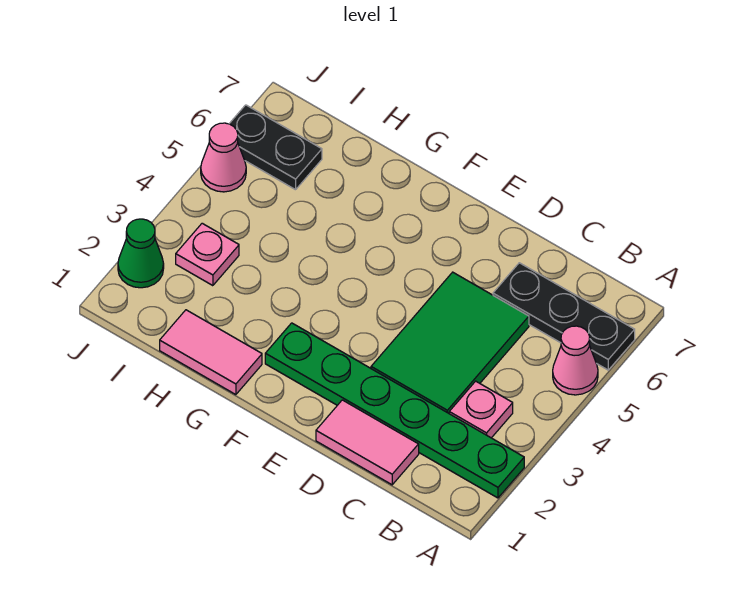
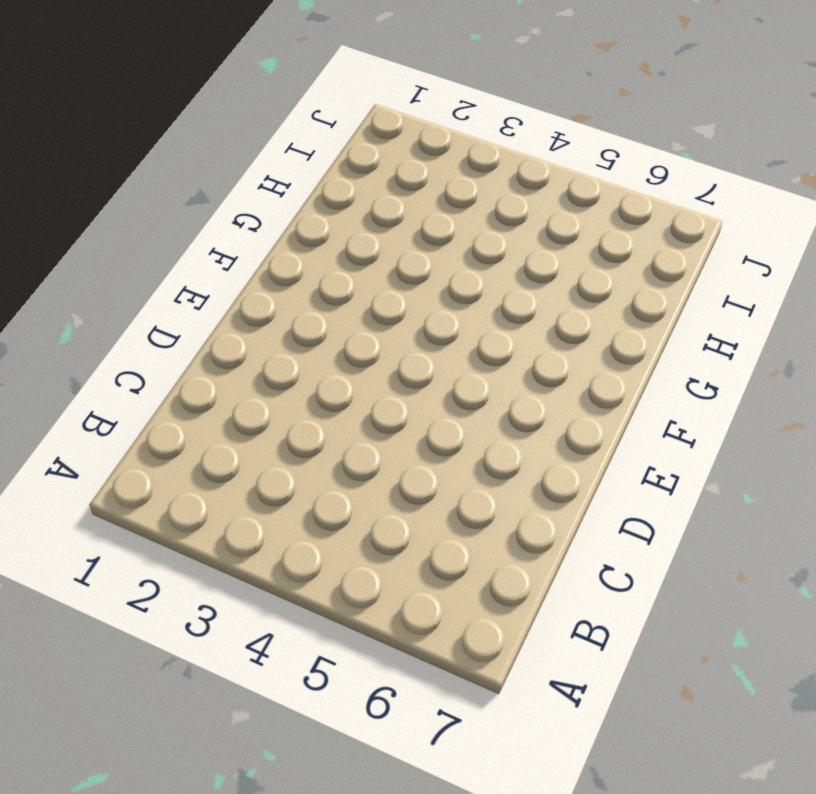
none -> green plate A2:F2 level 1
none -> pink cone A5 level 1

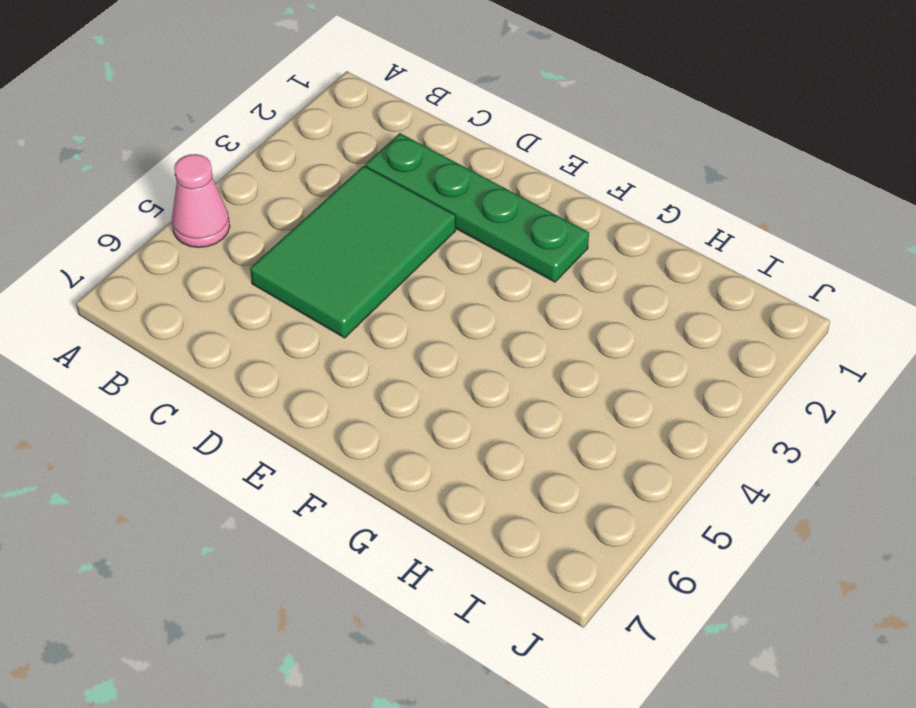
green plate C2:F2 level 1 -> green plate A2:F2 level 1
none -> black plate A6:C6 level 1
none -> pink plate B3 level 1

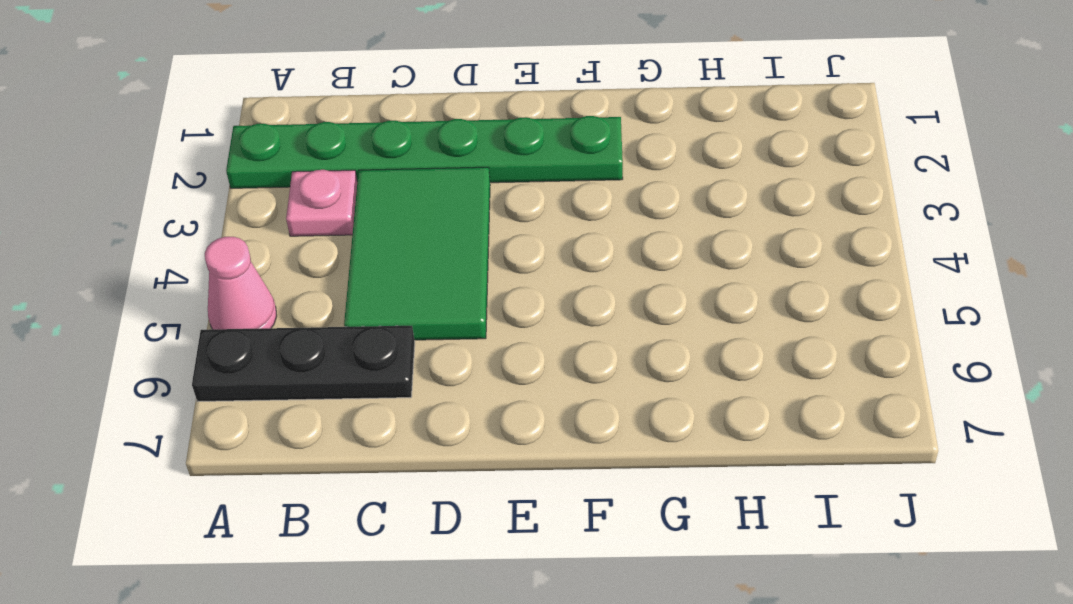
none -> pink tile C1:D1 level 1
none -> pink tile G1:H1 level 1

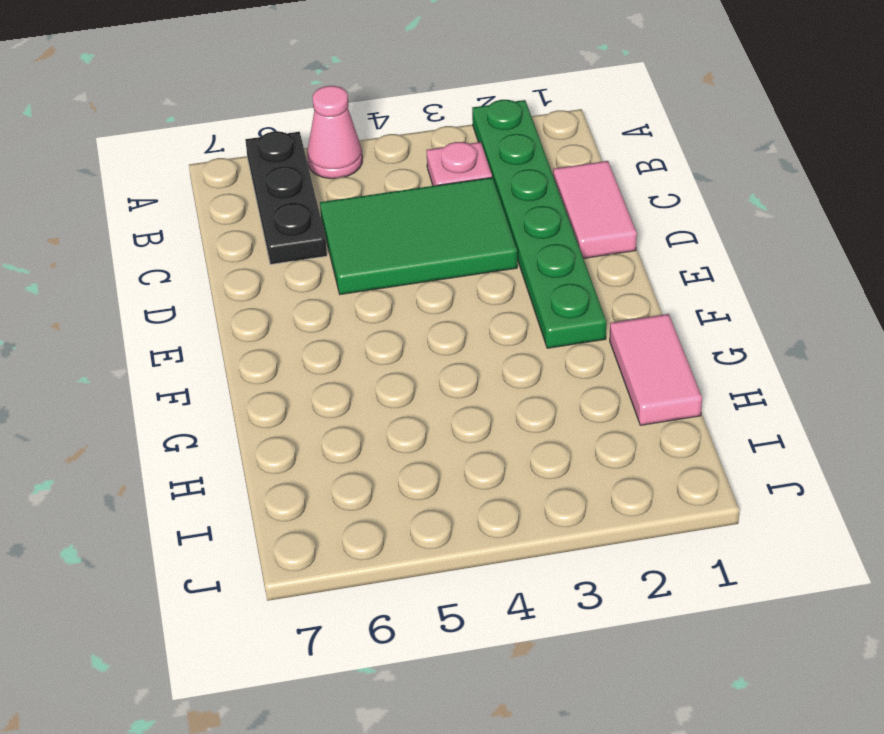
none -> pink plate I3 level 1
none -> black plate I6:J6 level 1

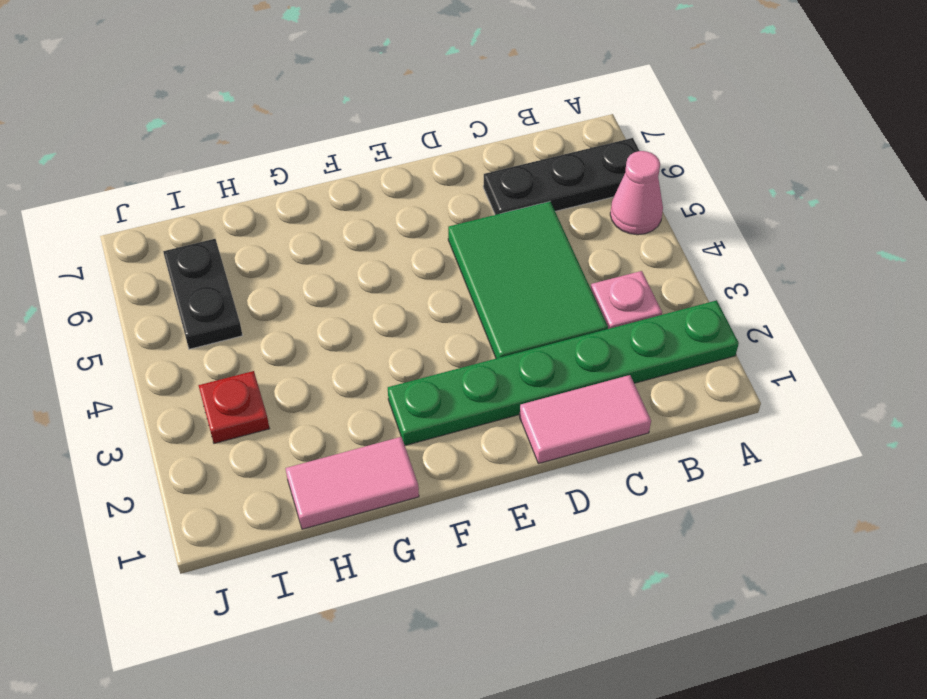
red plate I3 level 1 -> pink plate I3 level 1
black plate I5:I6 level 1 -> black plate I6:J6 level 1
none -> green cone J2 level 1
none -> pink cone J5 level 1

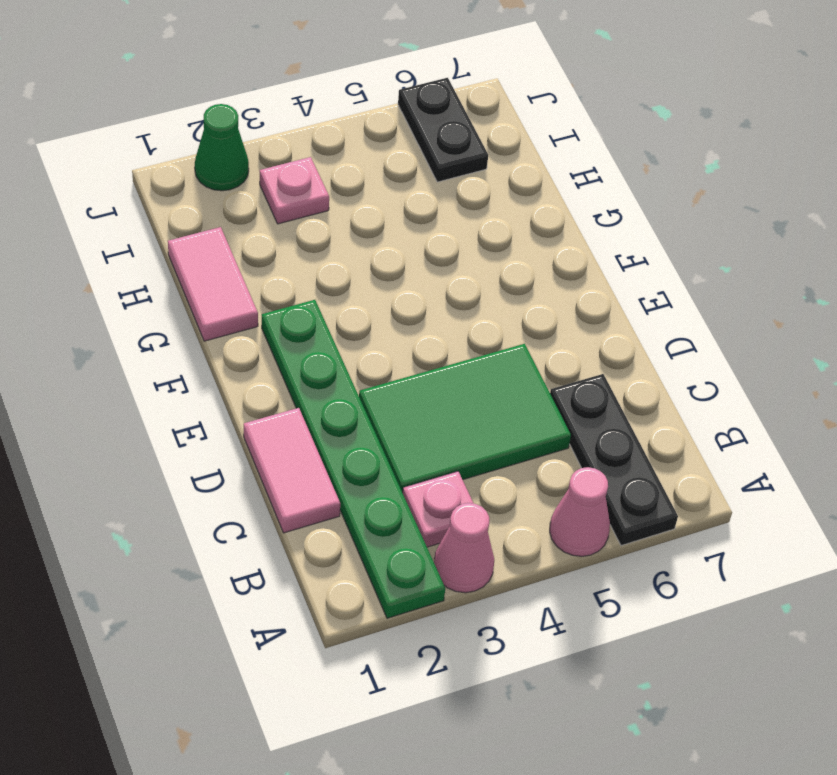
pink cone A3 level 1 -> pink cone J5 level 1

